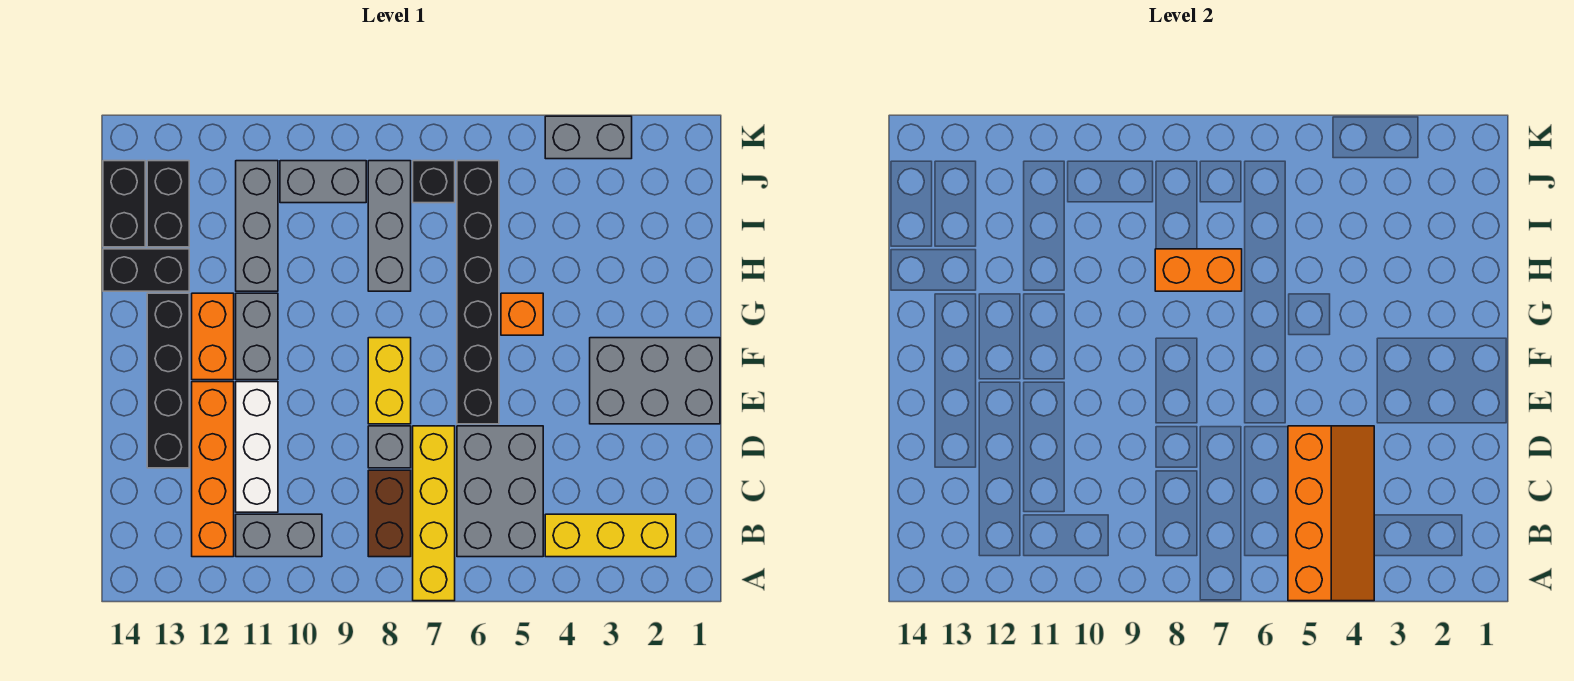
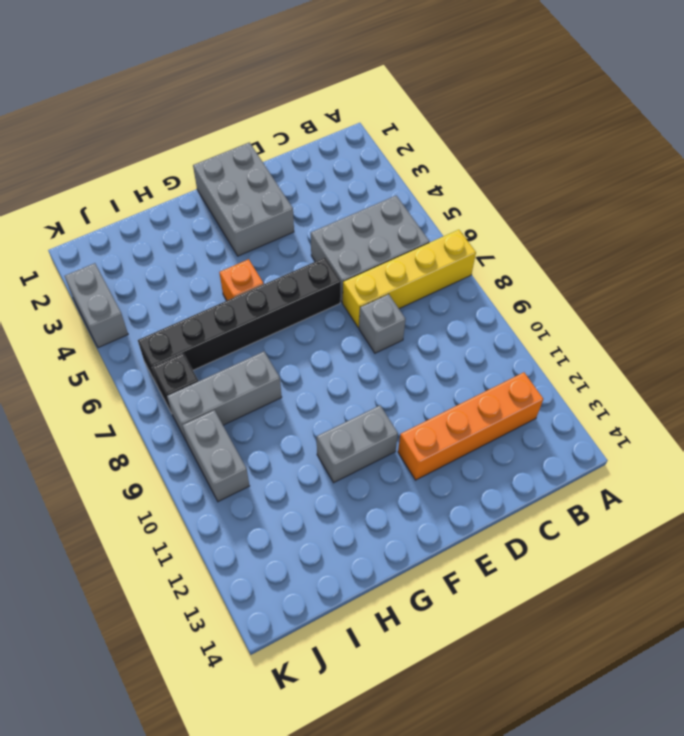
none -> yellow brick B2:B4 level 1
none -> brown brick B8:C8 level 1
none -> grey brick B10:B11 level 1

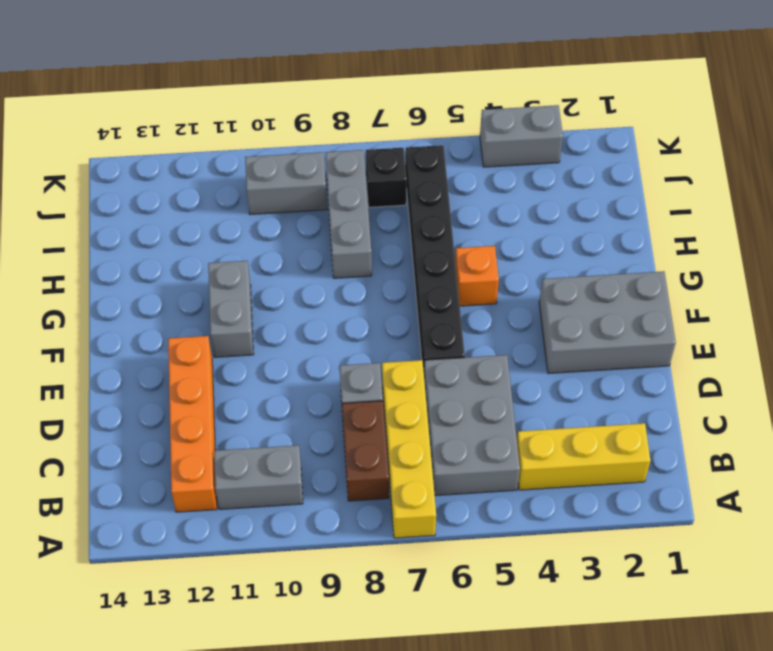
none -> white brick C11:E11 level 1
none -> black brick D13:G13 level 1
none -> yellow brick E8:F8 level 1

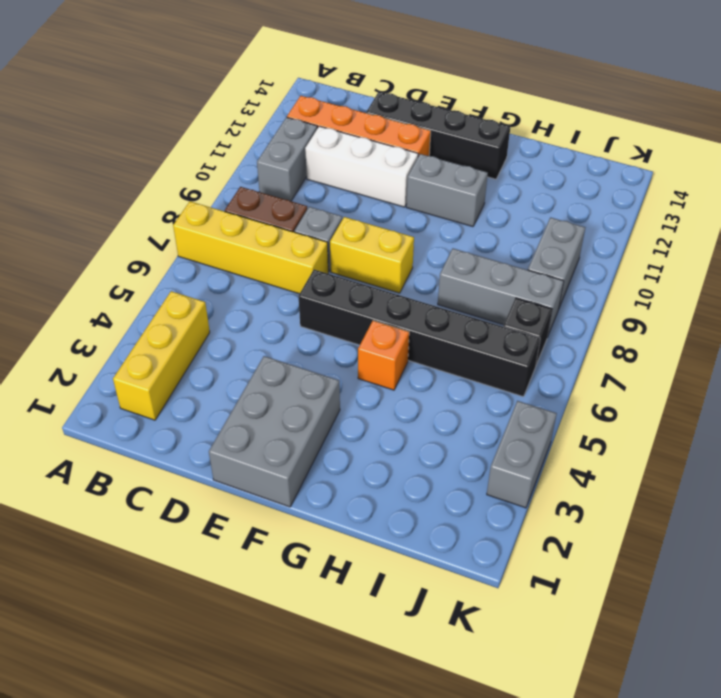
none -> grey brick B5:D6 level 1
none -> orange brick F12:G12 level 1
none -> grey brick H11:J11 level 1

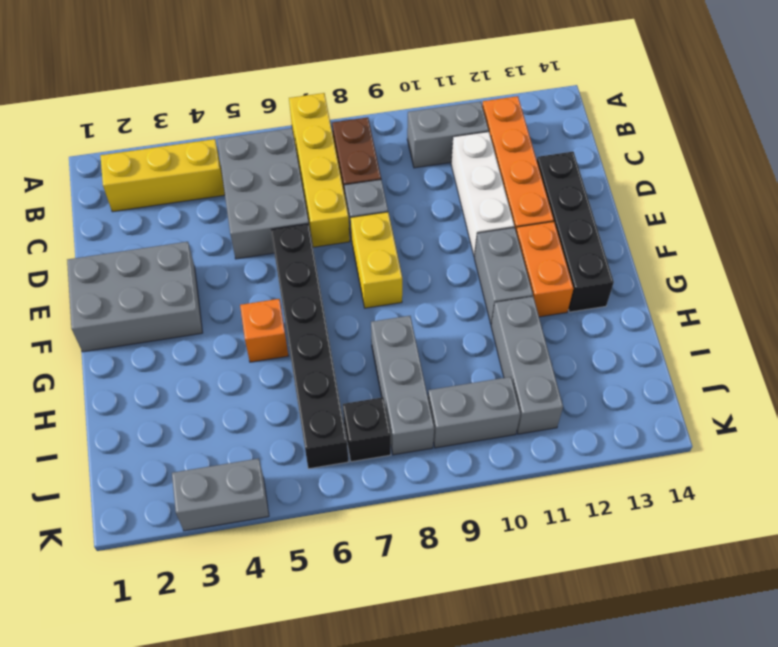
none -> black brick H13:H14 level 1
none -> black brick I13:J13 level 1
none -> black brick I14:J14 level 1

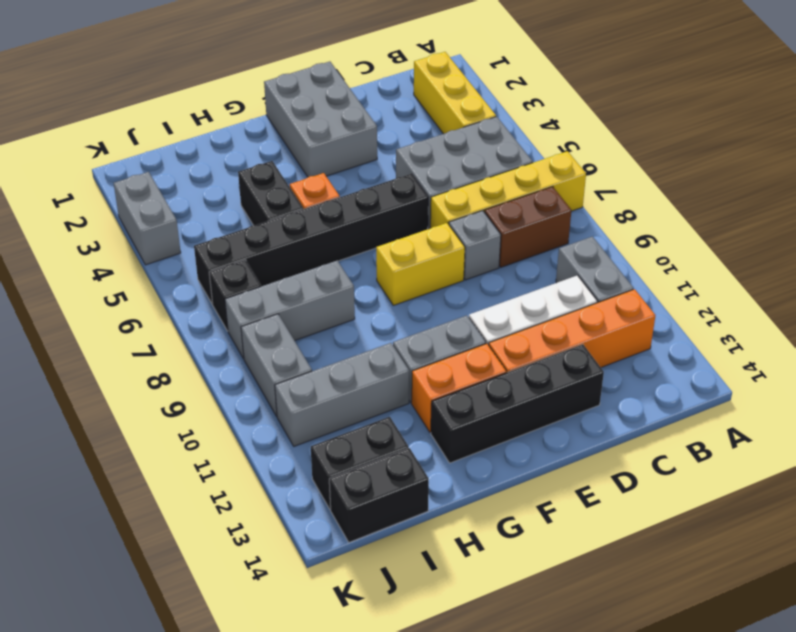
black brick H4:H5 level 1 -> black brick H13:H14 level 1
none -> orange slope A4:D5 level 2 top 5
none -> orange brick H7:H8 level 2

